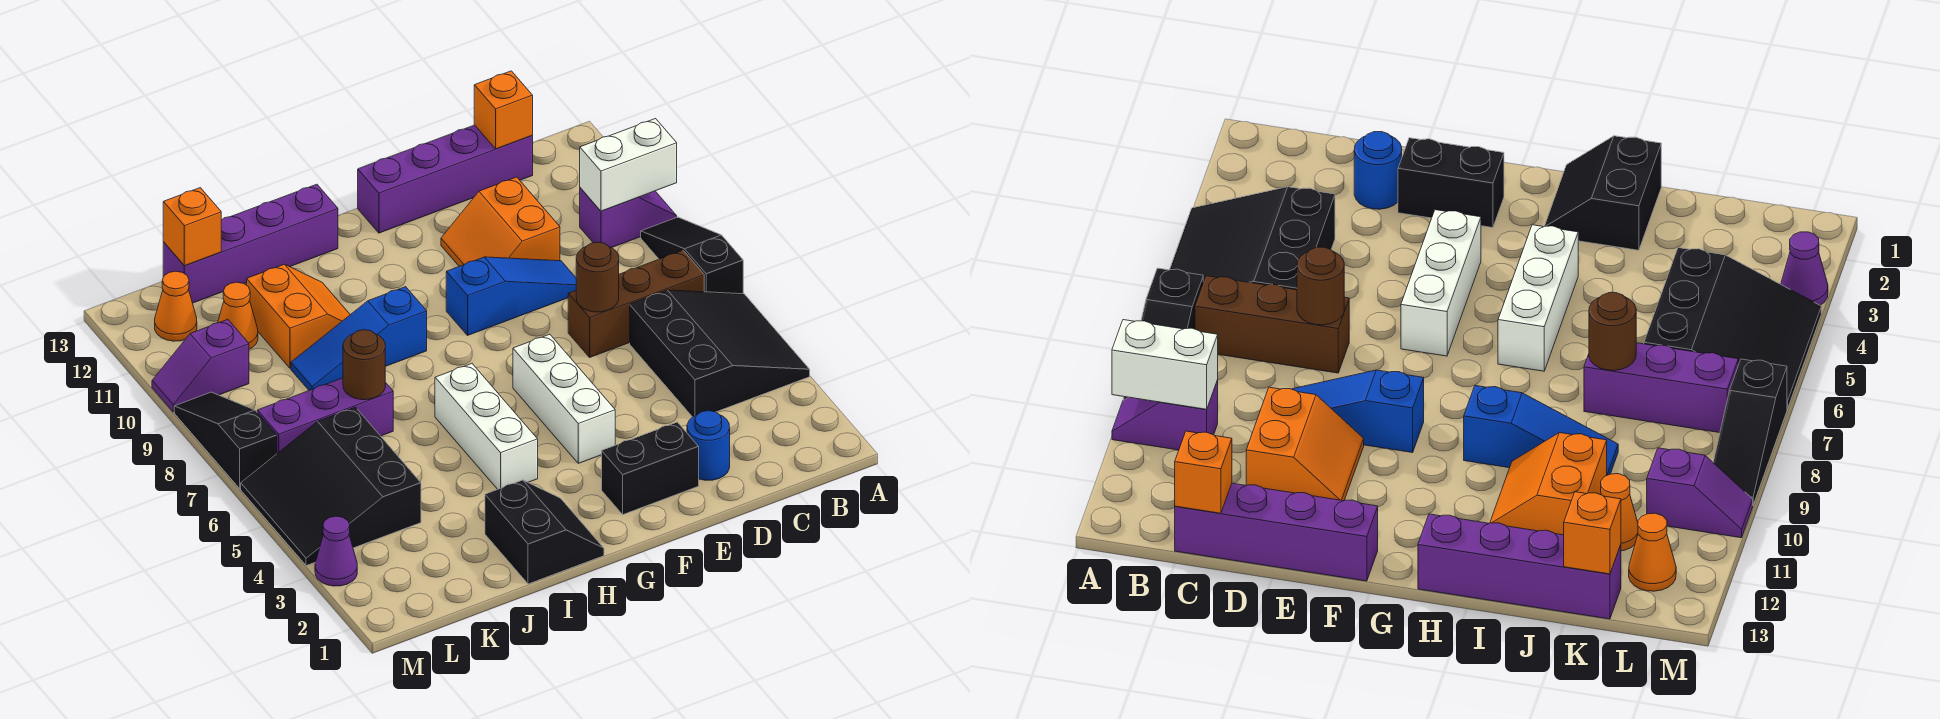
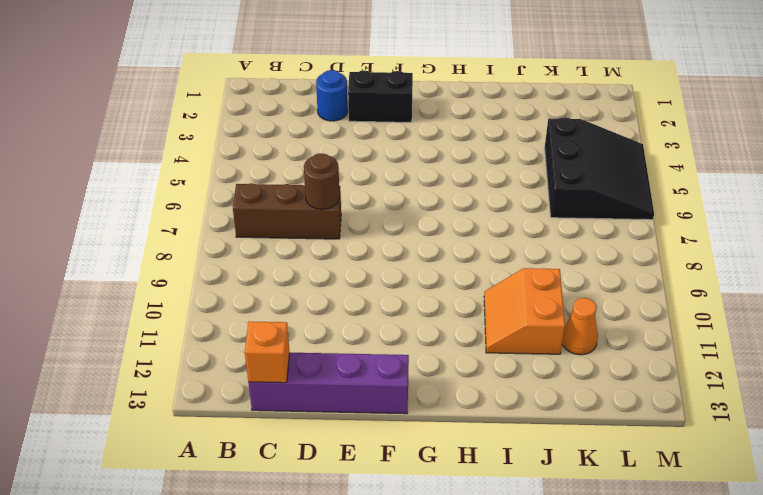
none -> black slope A4:C6 level 1 top C
none -> black slope A7:A9 level 1 top 7
none -> purple slope A10:B10 level 1 top B

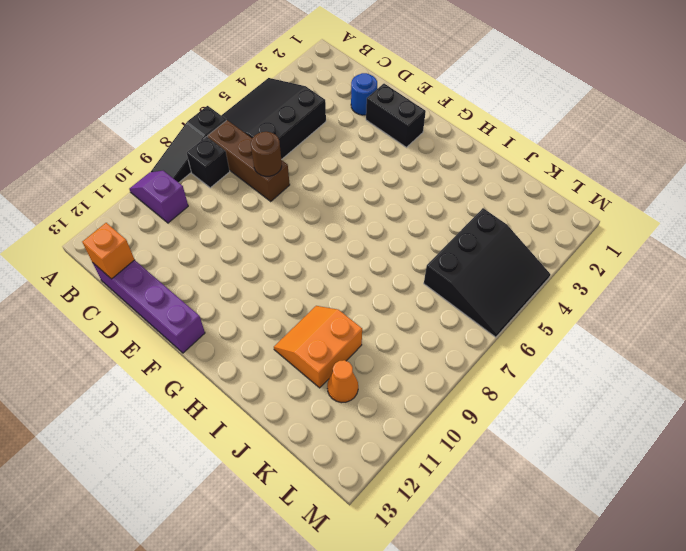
black brick B8 level 1 -> none
none -> blue slope D9:F9 level 1 top F
none -> orange slope D10:E11 level 1 top D
none -> white brick F4:F6 level 1

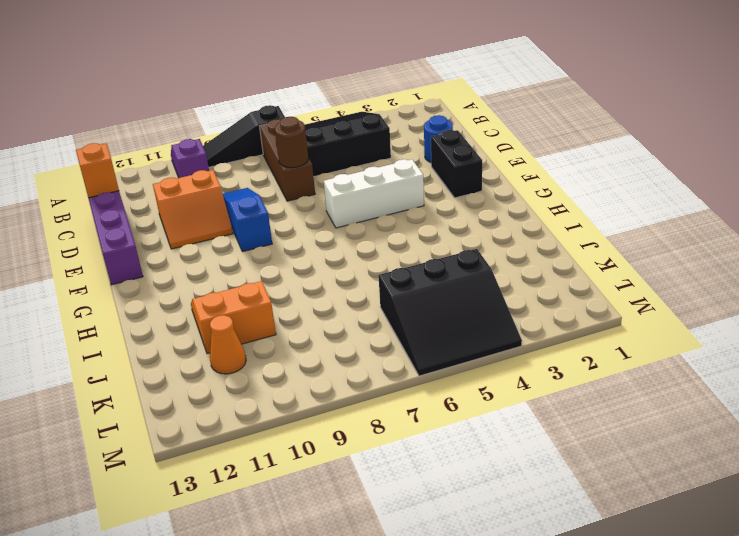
none -> black slope H1:I2 level 1 top I
none -> white brick H4:H6 level 1
none -> blue slope H9:J9 level 1 top H

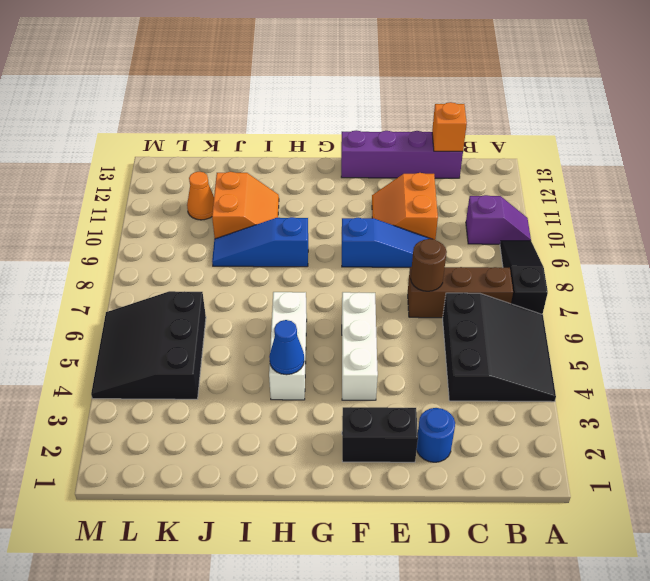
blue cone H4 level 2 -> none
none -> black slope H1:I2 level 1 top I
none -> purple brick H13:K13 level 1
none -> purple brick J7:L7 level 1

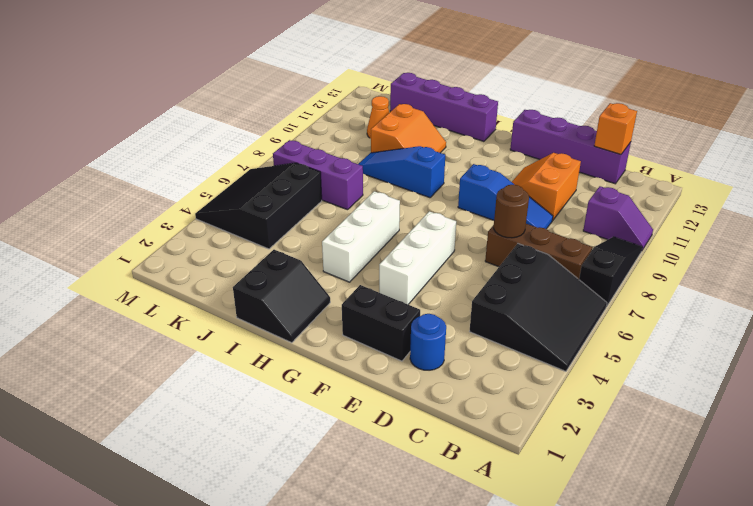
none -> purple slope L10:M10 level 1 top L
none -> orange cone L12 level 1
none -> purple cone M3 level 1

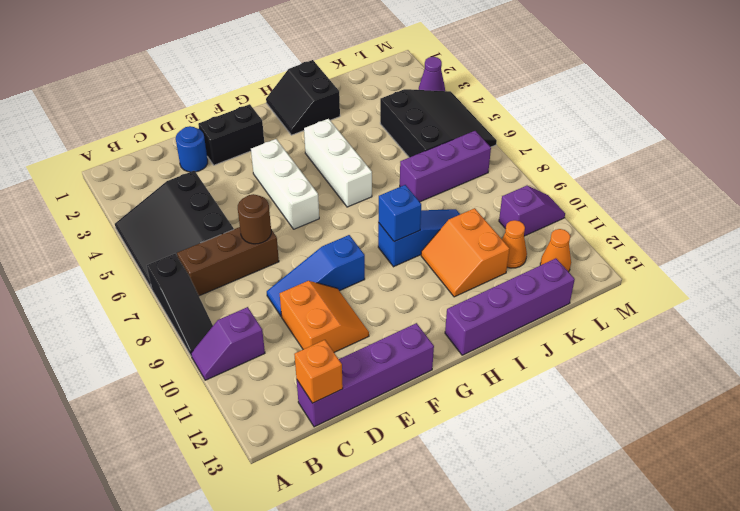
blue brick H9 level 2 -> none
none -> black slope M7:M9 level 1 top 7
none -> white brick A10:B10 level 2
none -> brown round brick J7 level 2

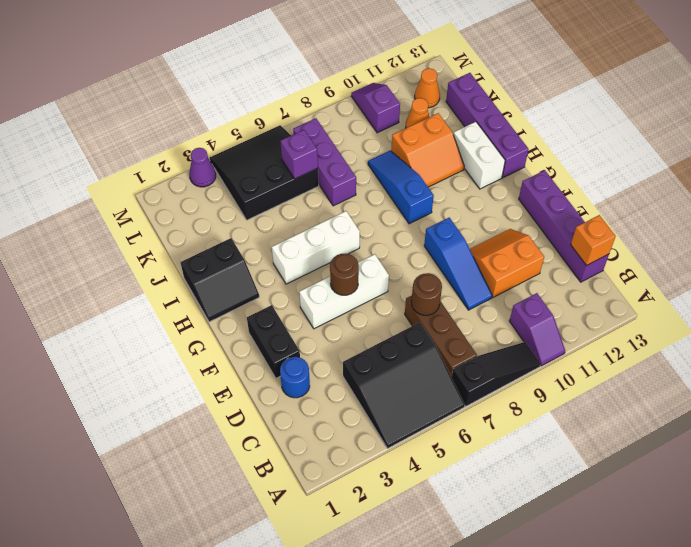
brown round brick F5 level 2 -> brown round brick J7 level 2
white brick H12:I12 level 1 -> white brick A10:B10 level 2
purple brick K6 level 2 -> none
none -> black slope M7:M9 level 1 top 7
none -> orange brick K13 level 2

